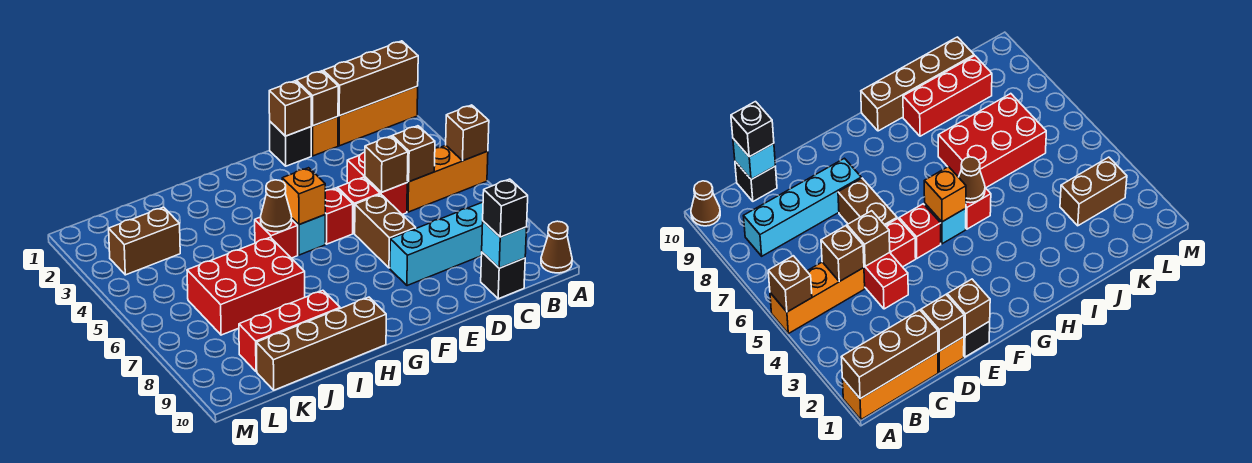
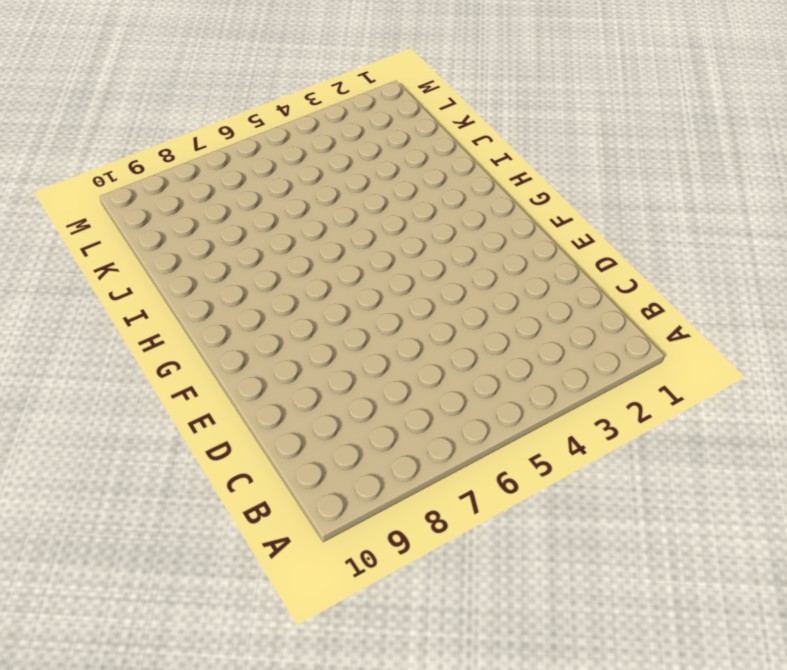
none -> orange brick A1:C1 level 1
none -> orange brick A5:C5 level 1
none -> brown cone A10 level 1

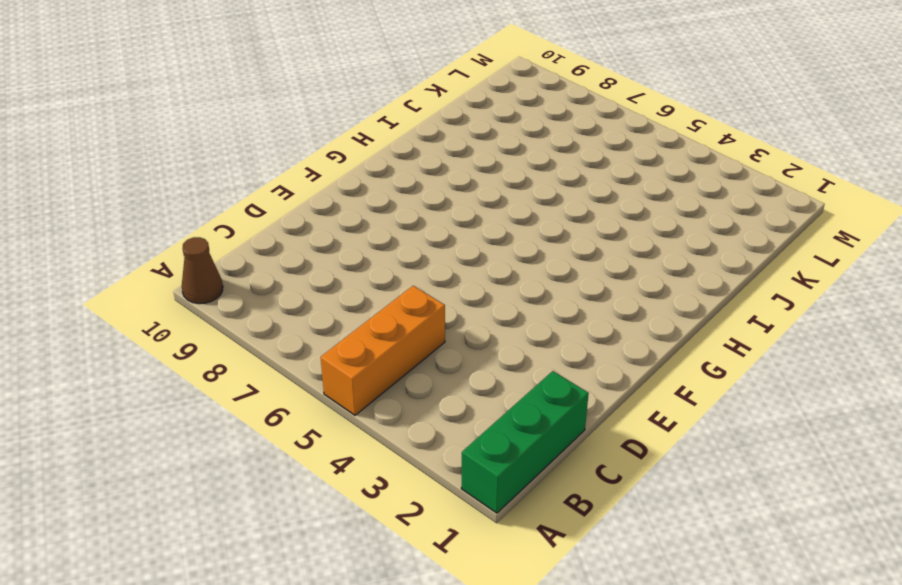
green brick A1:C1 level 1 -> orange brick A1:C1 level 1
none -> cyan brick B8:E8 level 1
none -> black brick C10 level 1
none -> orange brick D1 level 1

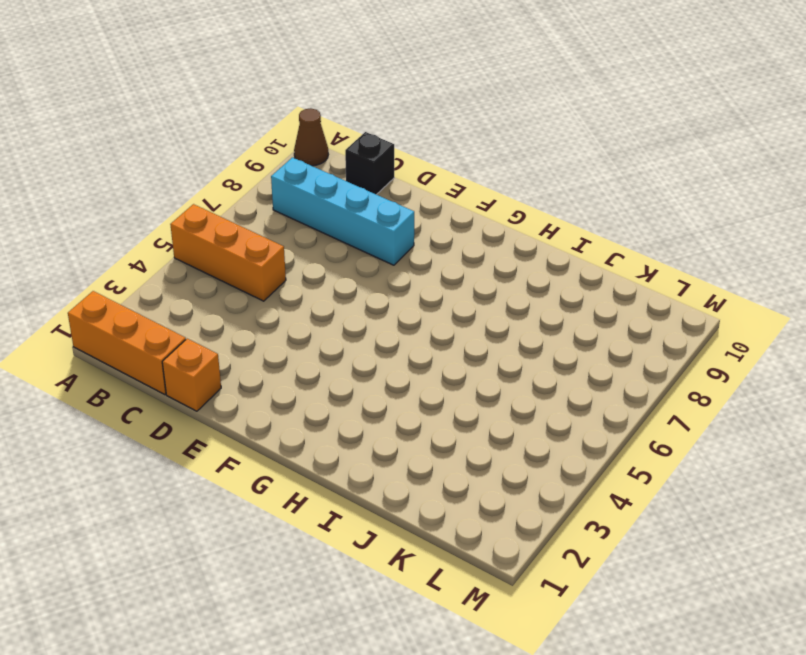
none -> red brick D4:D5 level 1
none -> black brick E1 level 1
none -> red brick E5 level 1

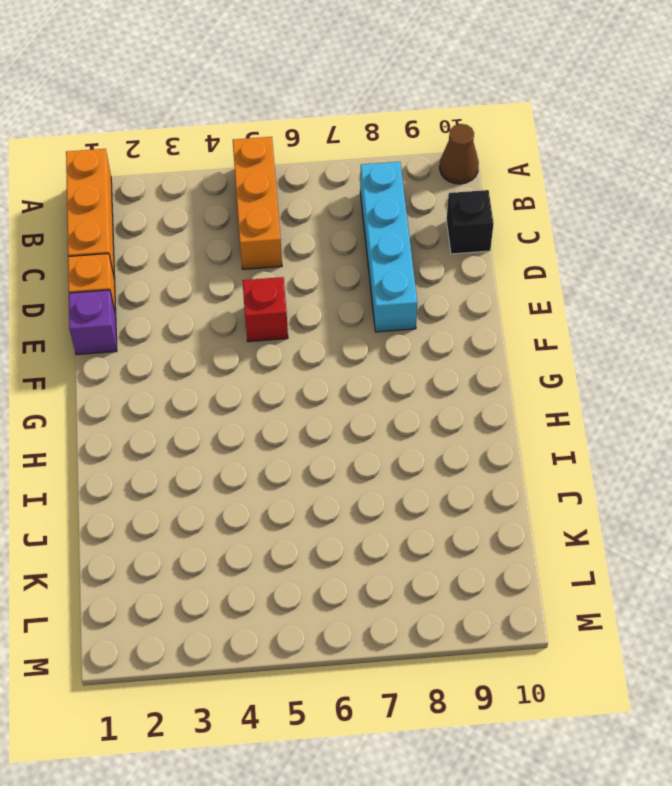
purple brick E1 level 1 -> black brick E1 level 1
none -> red brick D4:D5 level 1
none -> brown brick E6:E7 level 1
none -> red brick F5 level 1

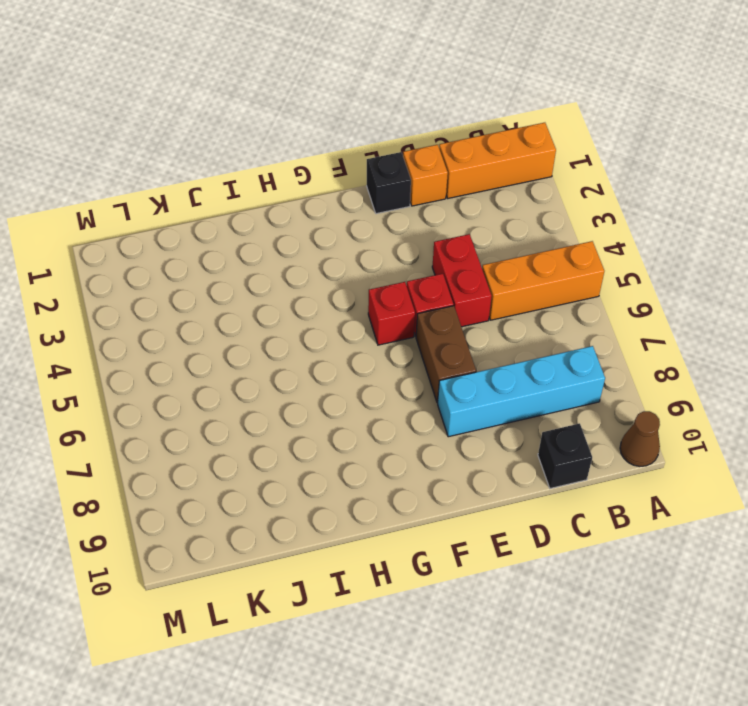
none -> cyan brick G5 level 1
none -> red brick H5 level 1
none -> brown brick H10:K10 level 1

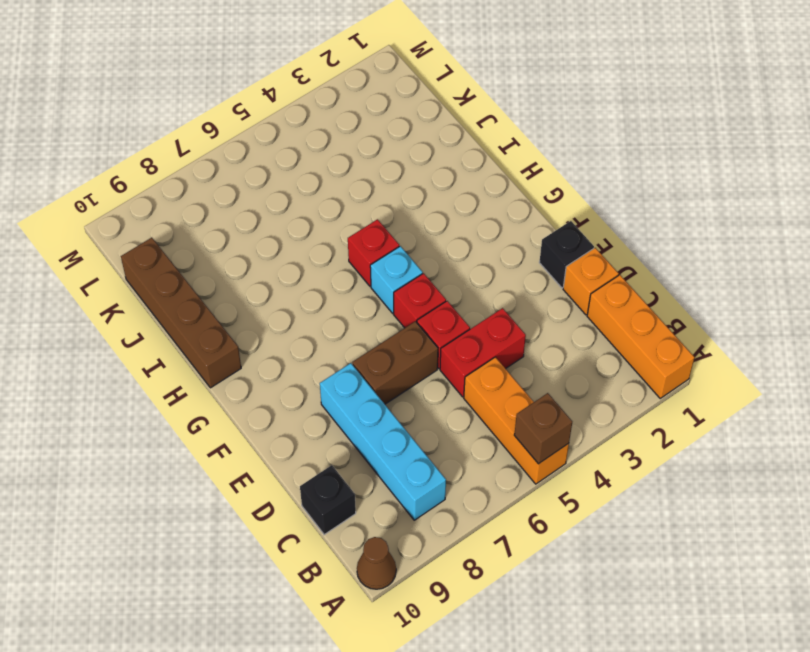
none -> red brick I6:K7 level 1
none -> red brick I9:K9 level 1
none -> brown brick K3:L3 level 1

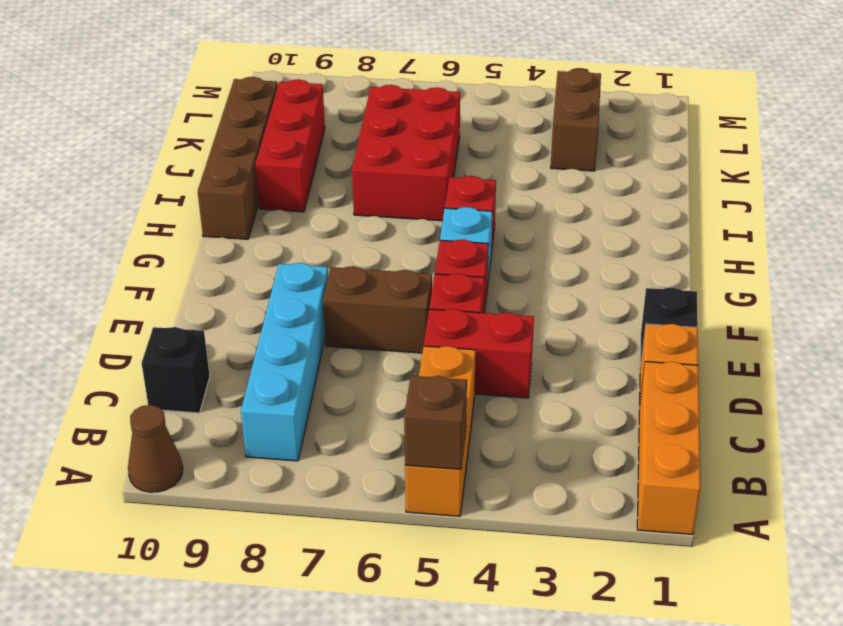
none -> brown brick A1:C1 level 2
none -> brown brick C5 level 2
none -> cyan brick C10 level 2

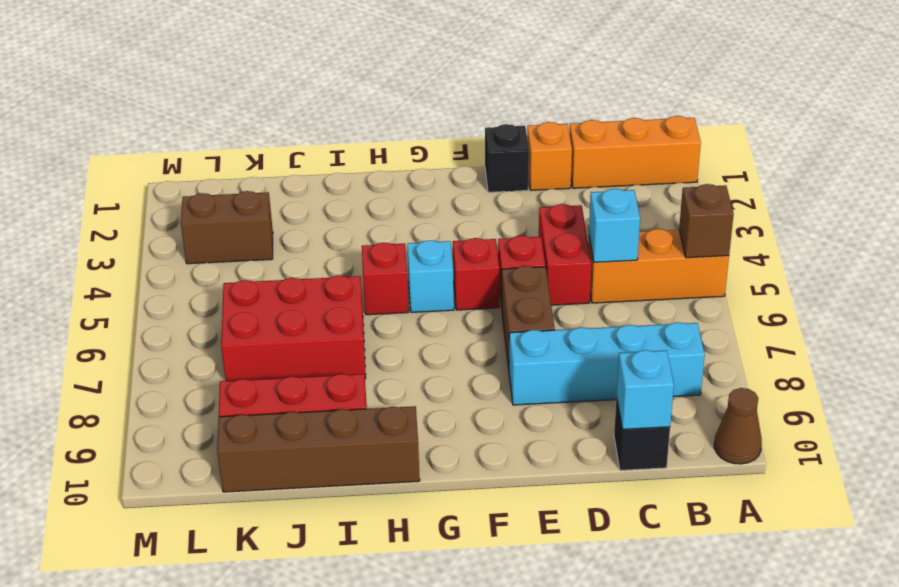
cyan brick C5 level 2 -> brown brick C5 level 2
none -> brown brick A1:C1 level 2
none -> brown brick D1 level 2
none -> brown brick D5 level 2

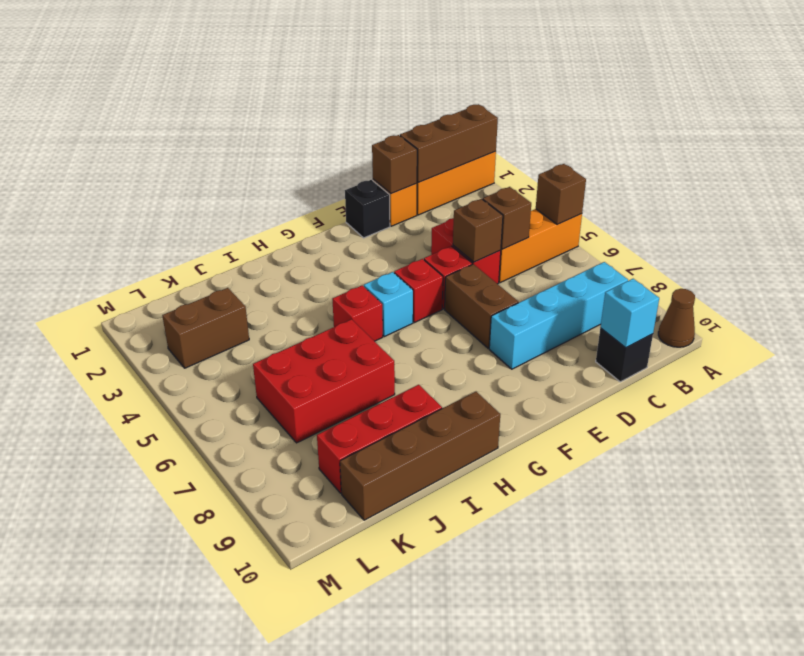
none -> brown brick E1 level 2
none -> orange brick G5 level 2
none -> brown cone H5 level 2

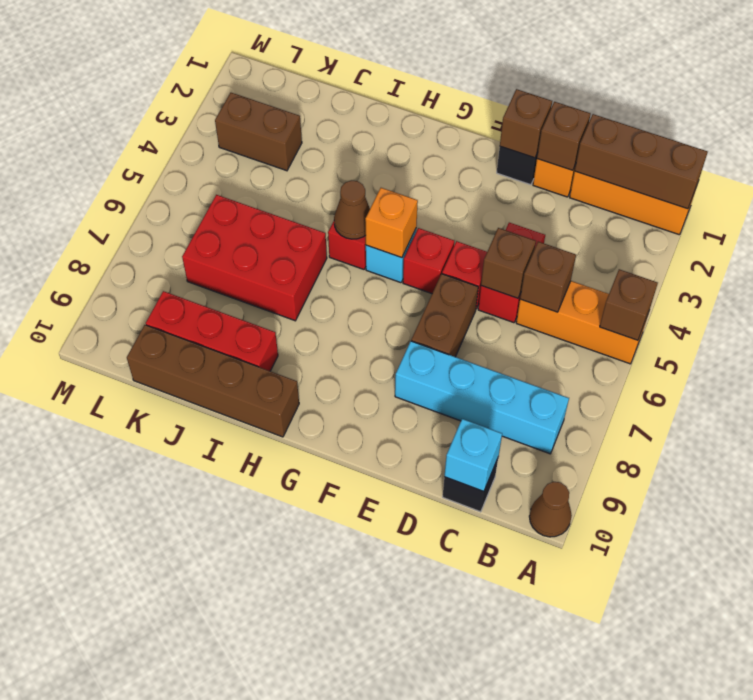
none -> black brick C10 level 3

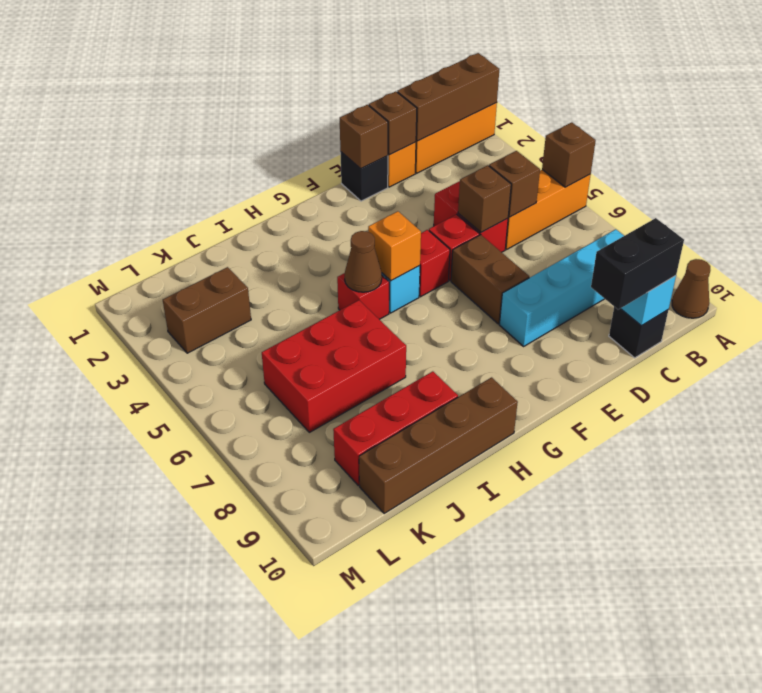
black brick C10:D10 level 3 -> black brick C10 level 3

